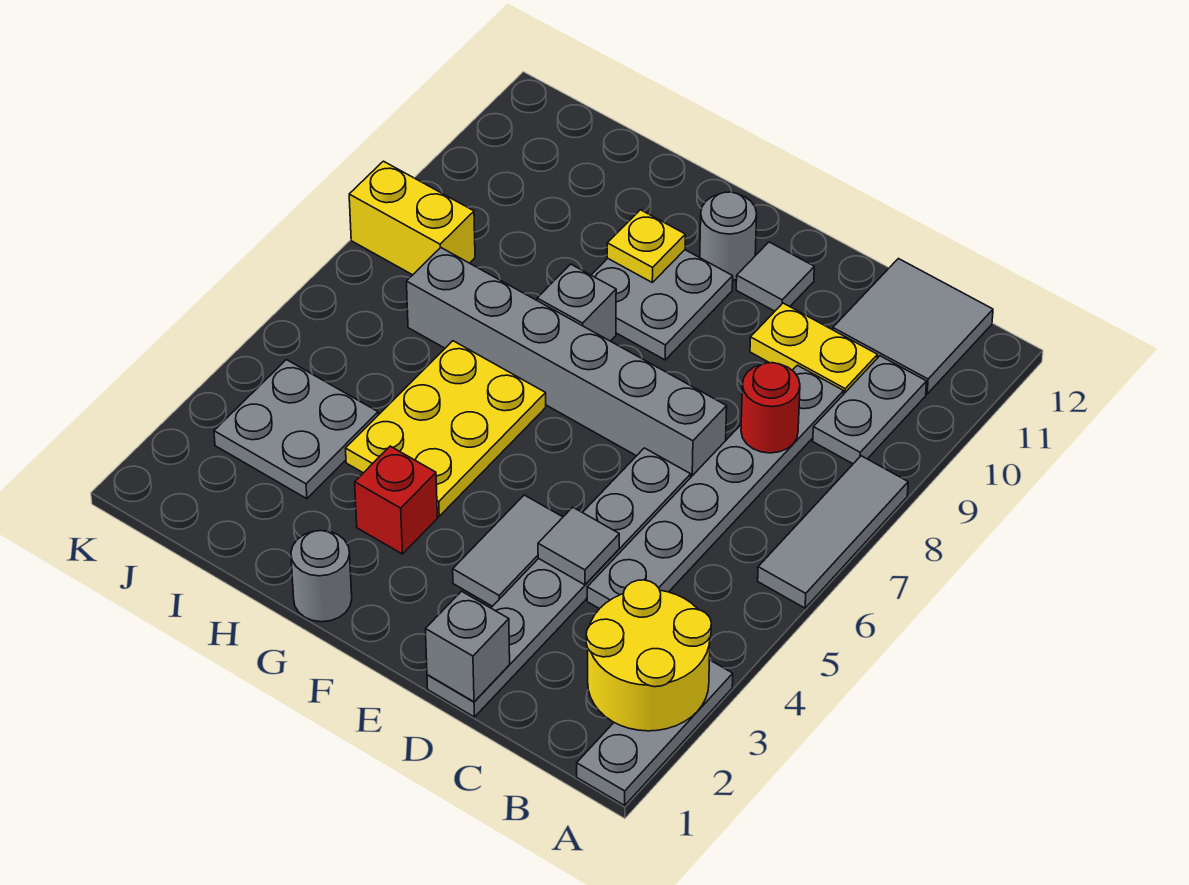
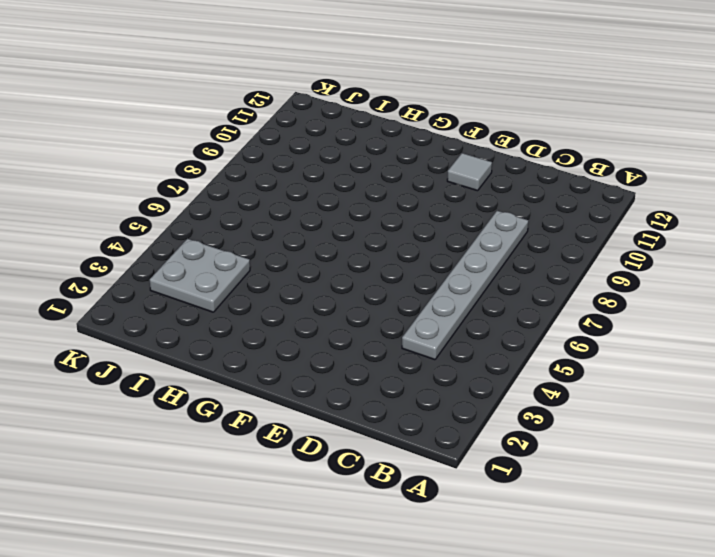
none -> grey plate A1:A3 level 1
none -> grey tile A6:A8 level 1
none -> grey plate B9:B10 level 1

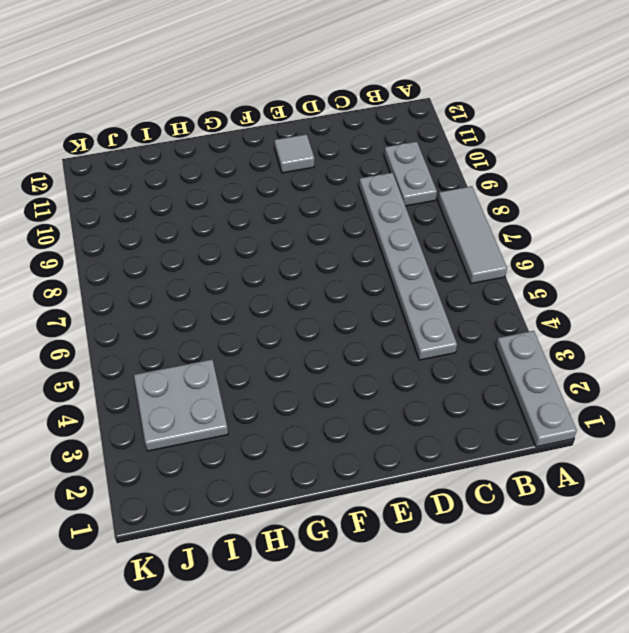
none -> grey tile B11:C12 level 1
none -> yellow plate C10:D10 level 1
none -> grey plate D1:D6 level 1

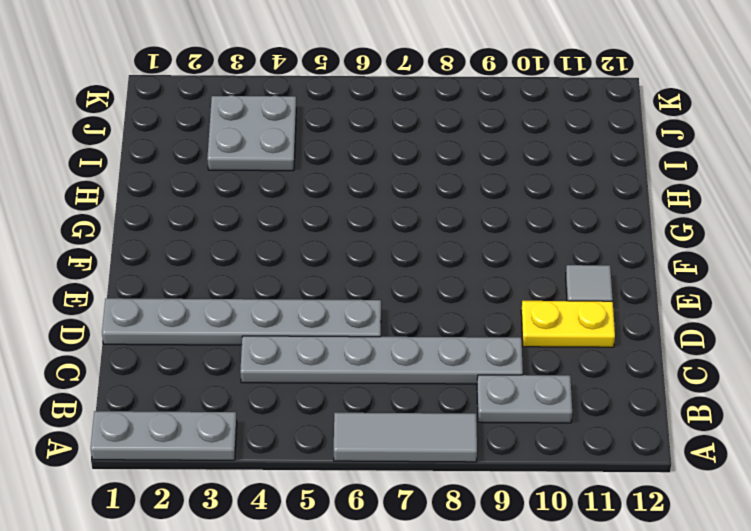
yellow plate D10:D11 level 1 -> yellow plate C10:D10 level 1
none -> grey tile B11:C12 level 1
none -> grey brick D7:I7 level 1
none -> grey tile E3:E4 level 1

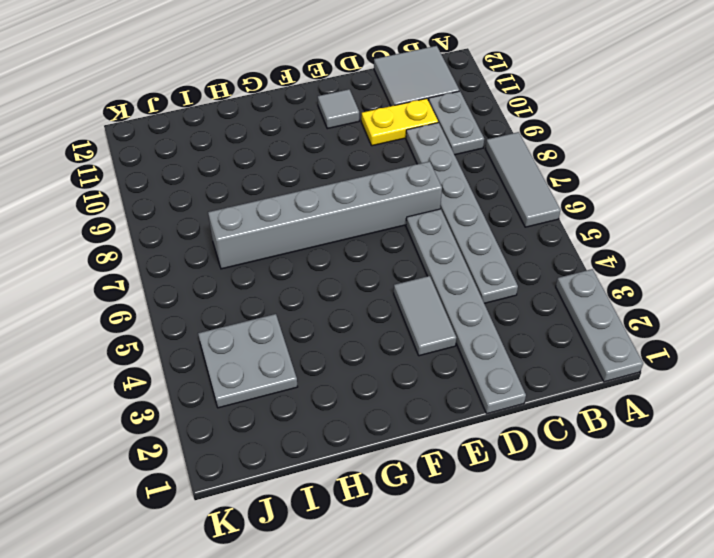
none -> grey plate F9:G10 level 1
none -> grey round brick F11 level 1
none -> grey round brick G1 level 1

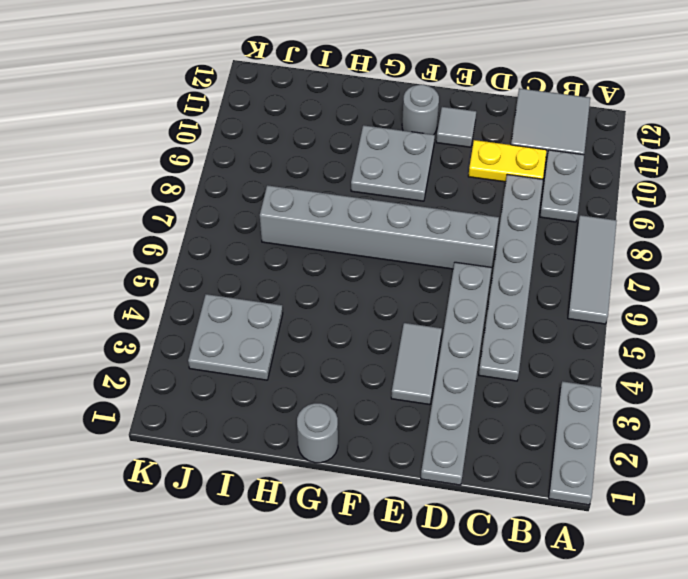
none -> red brick G3 level 1
none -> yellow plate G4:H6 level 1
none -> grey brick G8 level 1

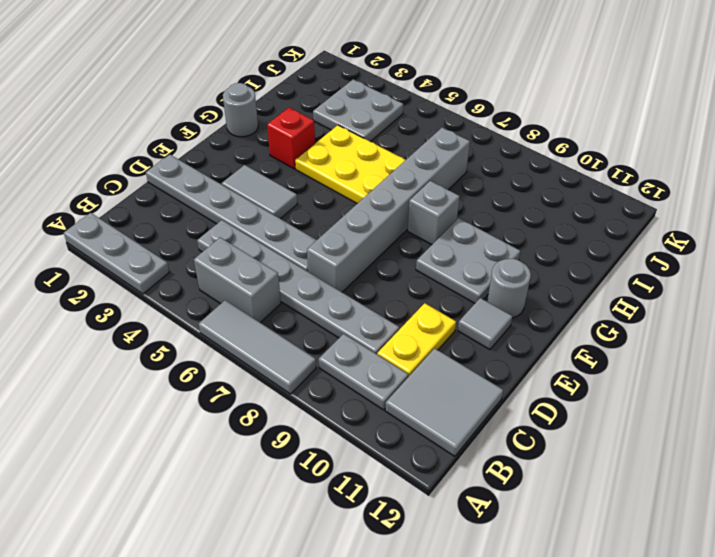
grey brick B5:B6 level 1 -> none
none -> yellow brick J8:K8 level 1
none -> yellow round brick A2:B3 level 2
none -> red round brick C8 level 2

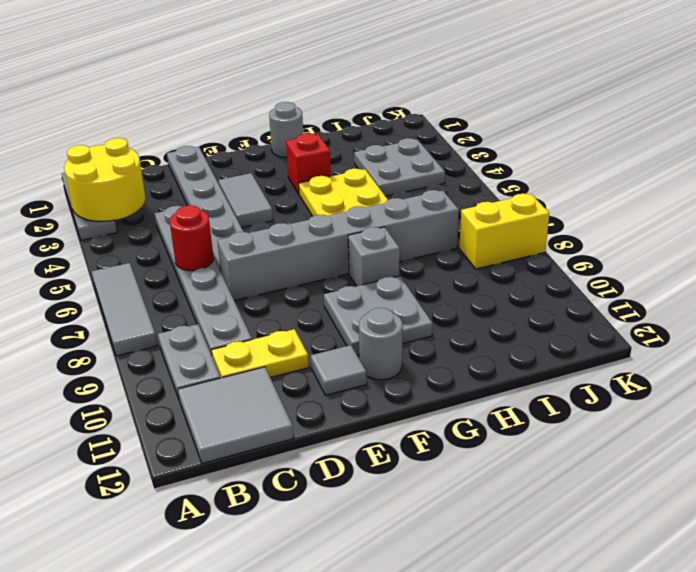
red round brick C6 level 2 -> red round brick C8 level 2
none -> grey brick D1 level 2
none -> grey tile D4 level 2
none -> yellow plate G10 level 2

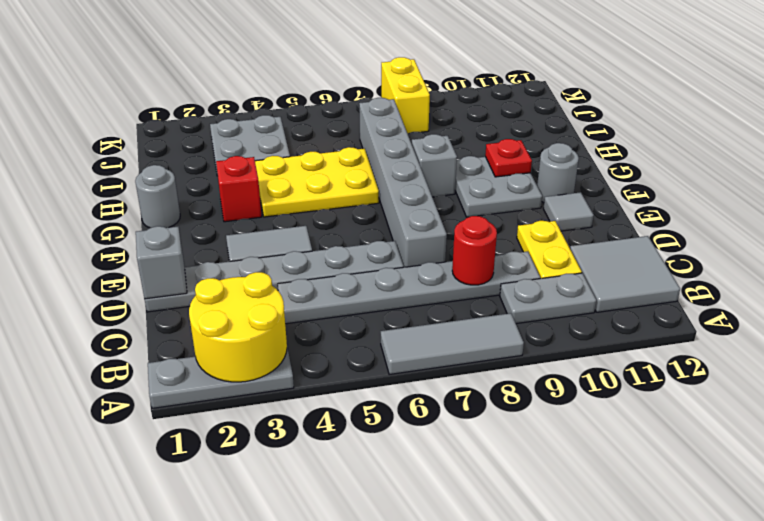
red plate G10 level 2 -> yellow plate G10 level 2
none -> grey tile D4 level 2

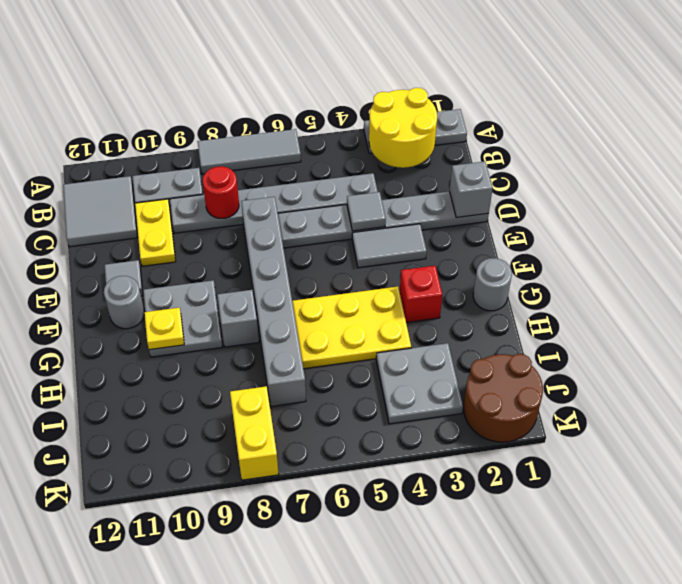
brown round brick J1:K2 level 1 -> none

